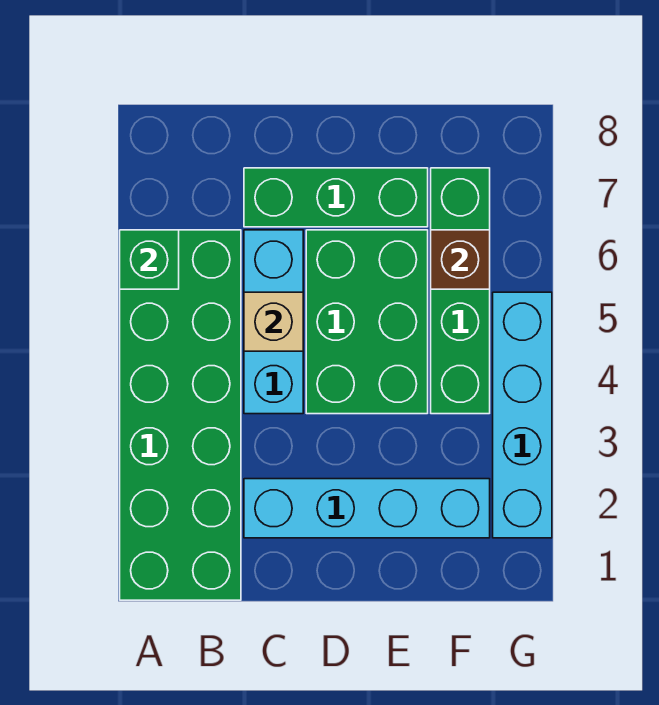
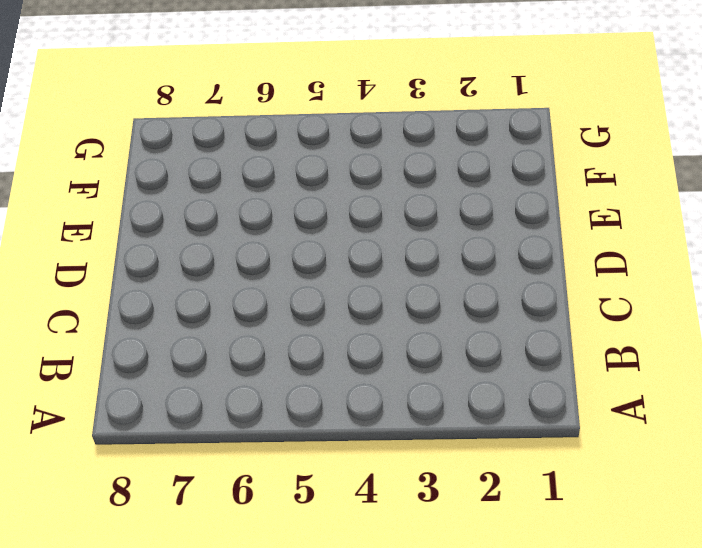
none -> green brick A1:B6 level 1
none -> cyan brick C2:F2 level 1

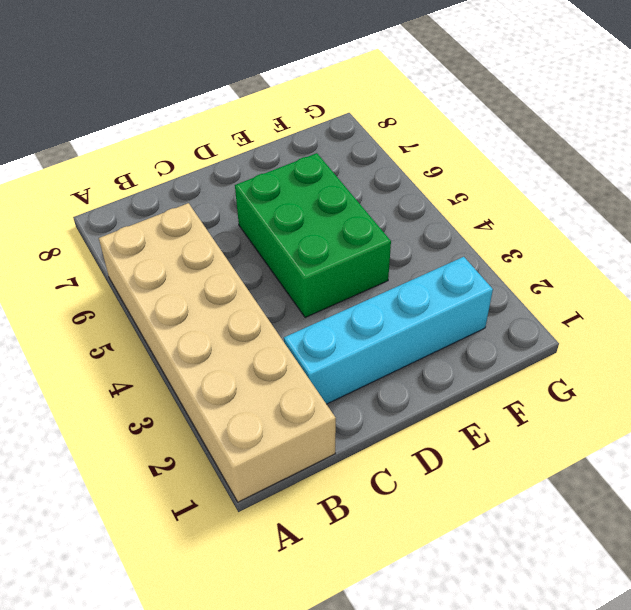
tan brick A1:B6 level 1 -> green brick A1:B6 level 1
none -> cyan brick C4:C6 level 1
none -> green brick C7:E7 level 1

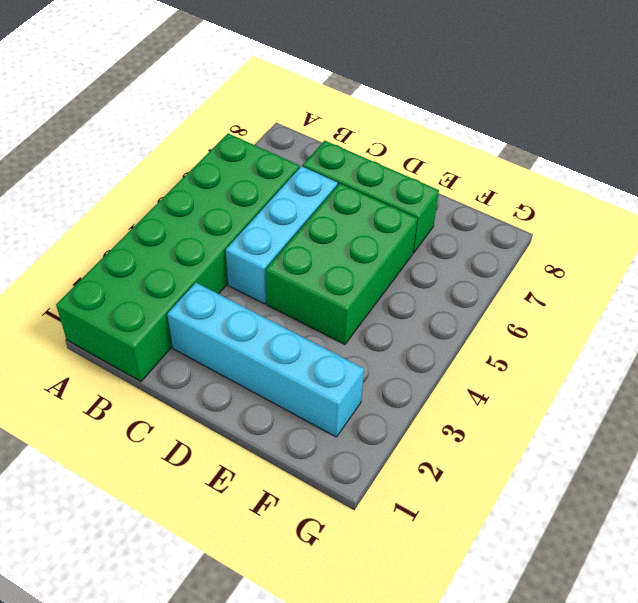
none -> green brick F4:F7 level 1
none -> cyan brick G2:G5 level 1

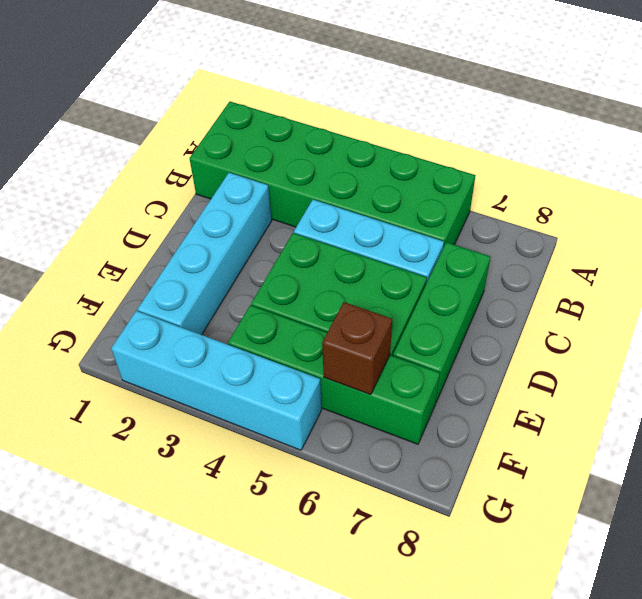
none -> green brick A6 level 2
none -> tan brick C5 level 2

